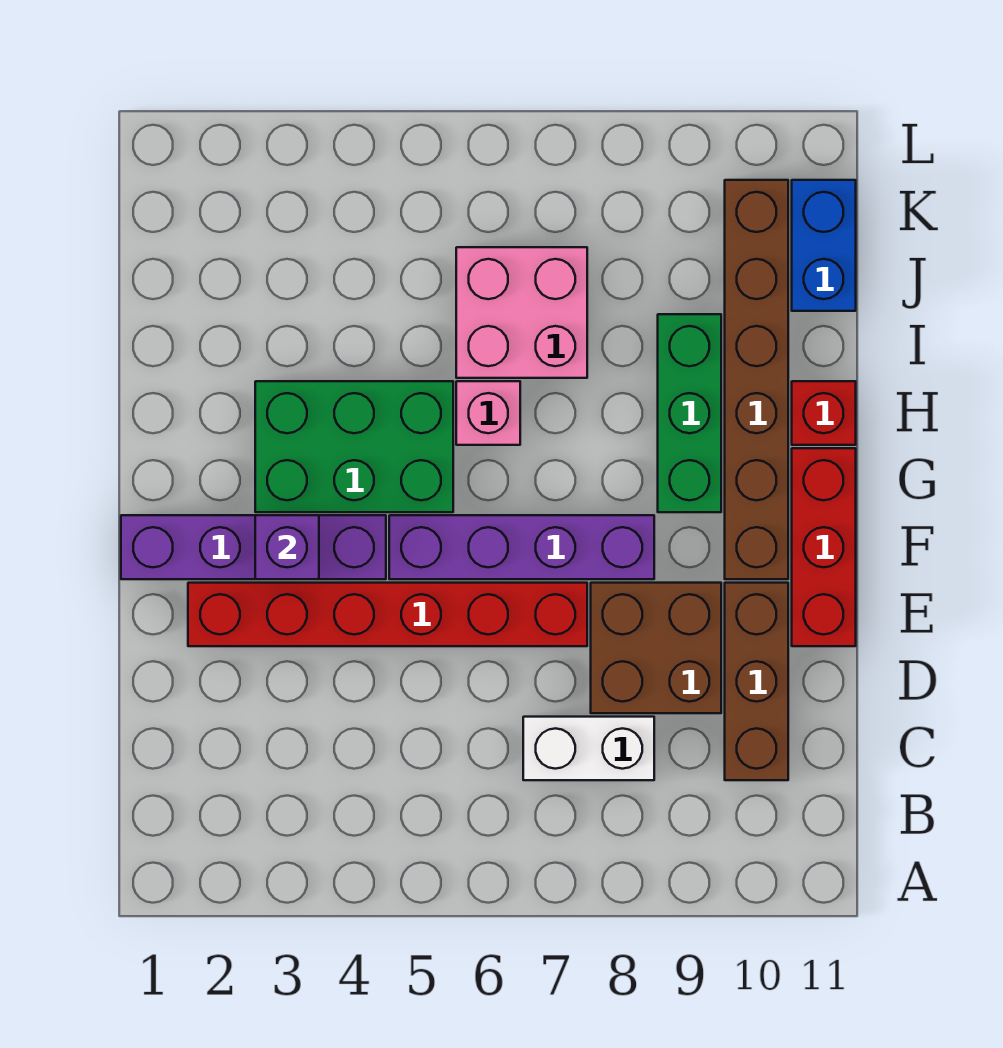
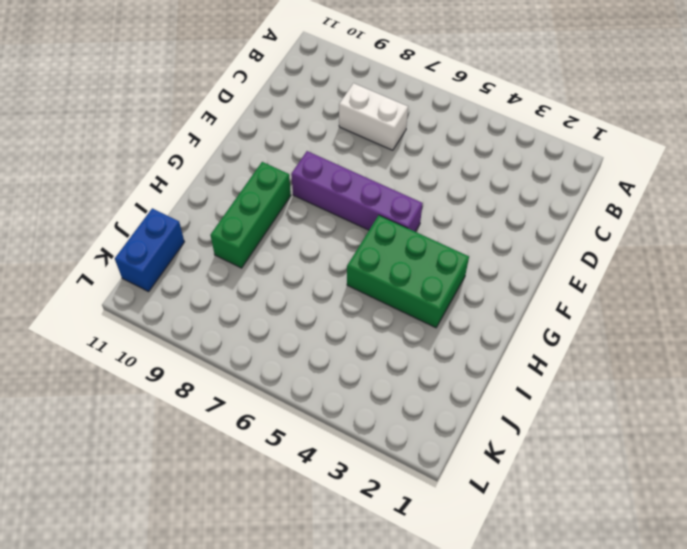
none -> brown brick C10:E10 level 1
none -> brown brick D8:E9 level 1
none -> red brick E2:E7 level 1

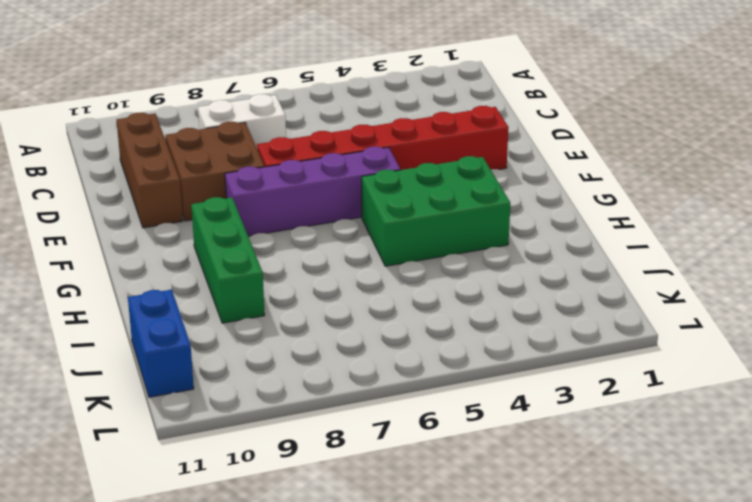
none -> red brick E11:G11 level 1
none -> purple brick F1:F4 level 1
none -> brown brick F10:K10 level 1

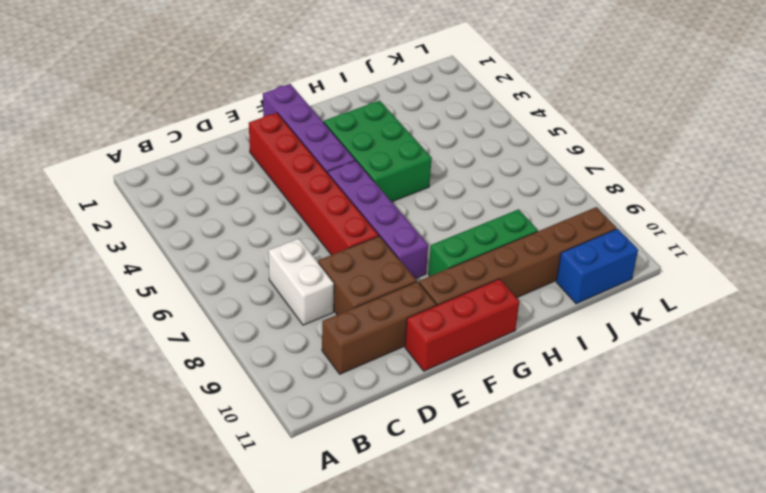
none -> pink brick H6 level 1
none -> red brick H11 level 1
none -> pink brick I6:J7 level 1

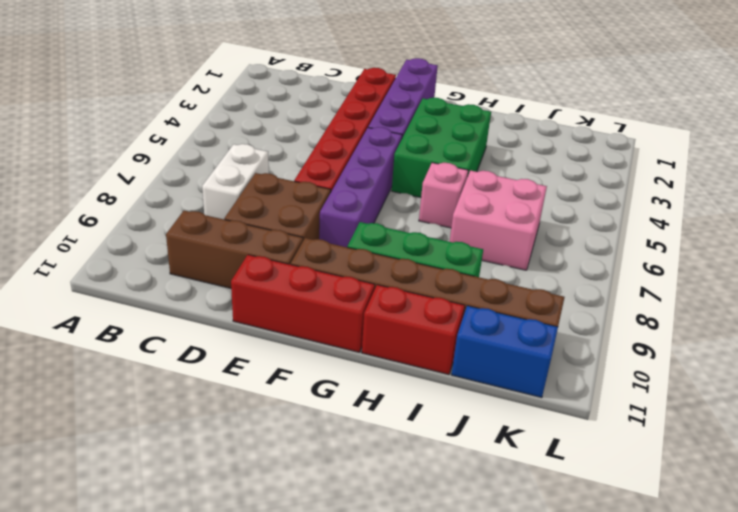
red brick H11:I11 level 1 -> red brick H11 level 1
none -> purple brick F3 level 2

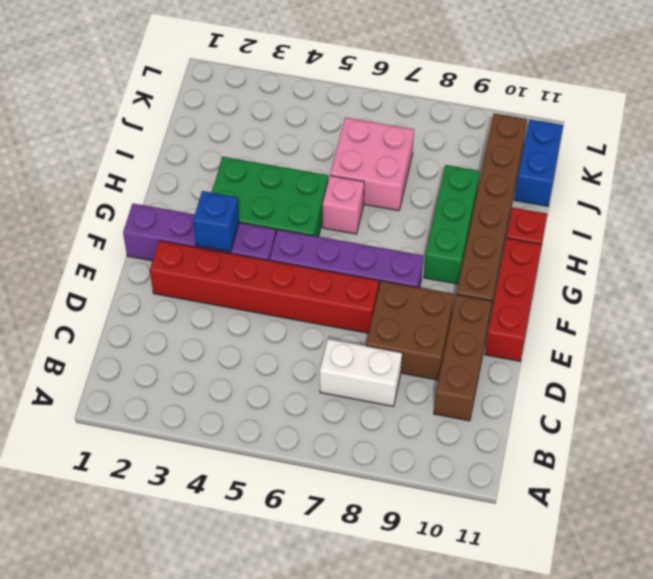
blue brick F3 level 2 -> purple brick F3 level 2

